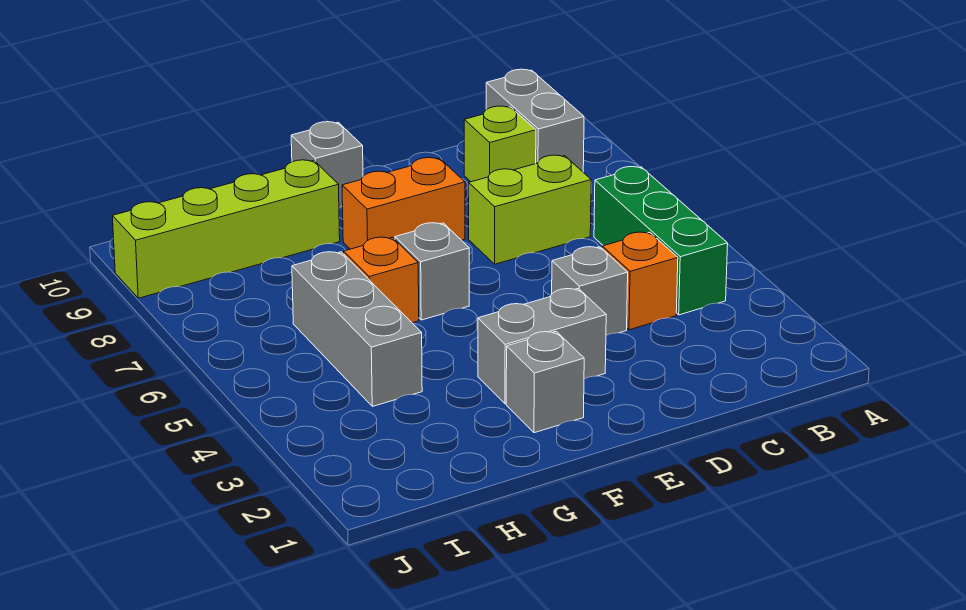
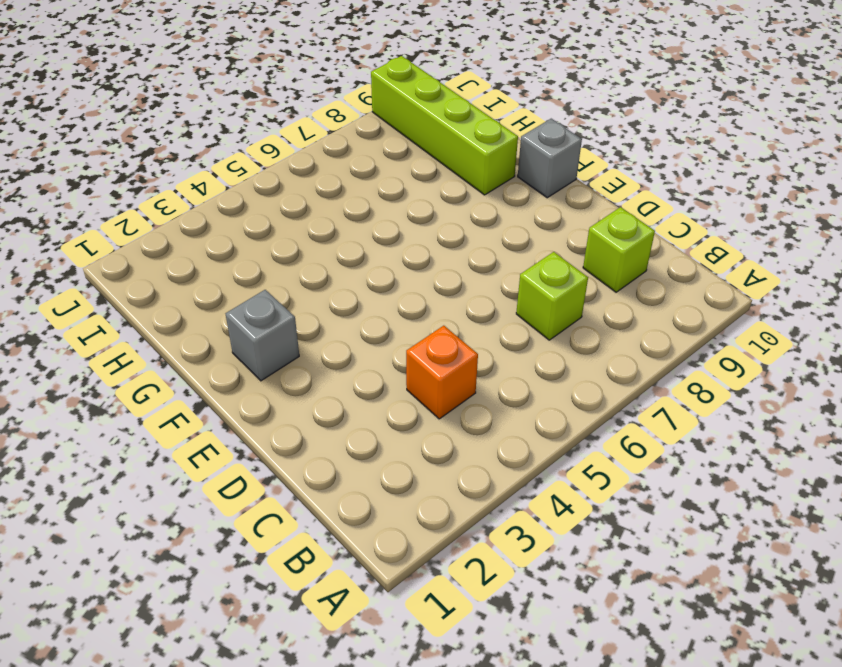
lime brick C7 level 1 -> lime brick C7:D7 level 1
none -> green brick B4:B6 level 1
none -> grey brick B9:B10 level 1
none -> grey brick D4 level 1

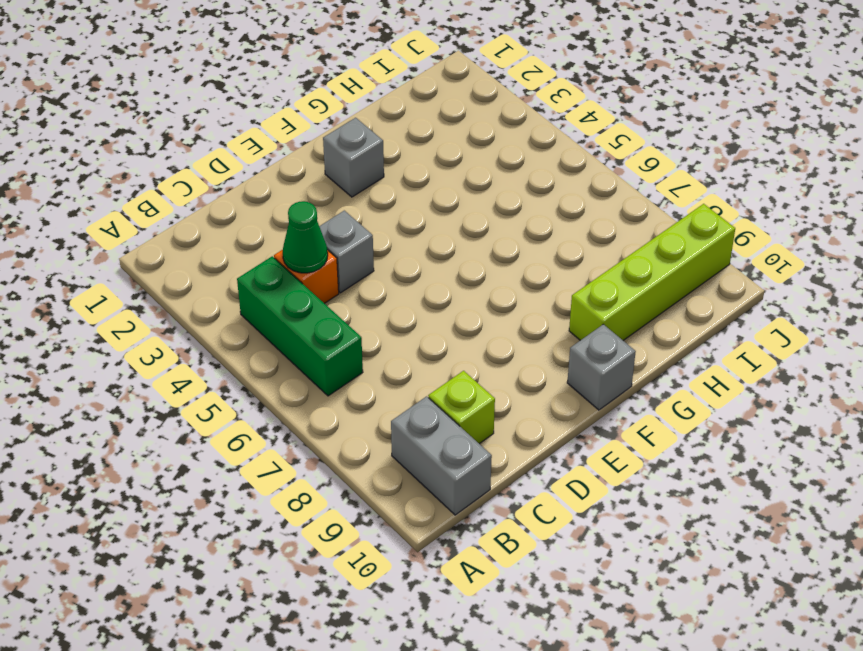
green cone C4 level 2 -> none
none -> lime brick C7:D7 level 1
none -> grey brick E3:F3 level 1
none -> orange brick E8:F8 level 1

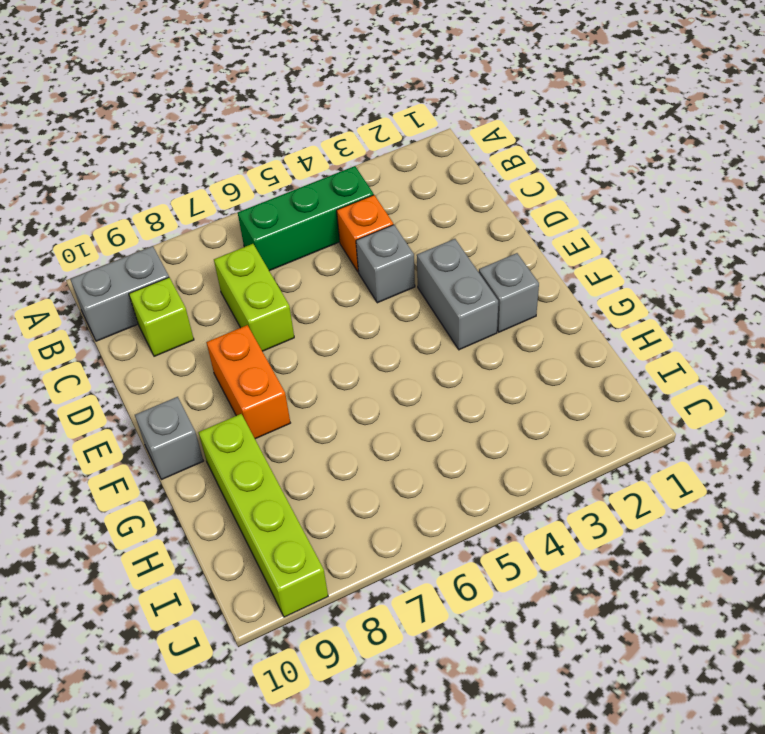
none -> grey brick F6 level 1
none -> orange brick G6 level 1
none -> grey brick H4:H6 level 1

